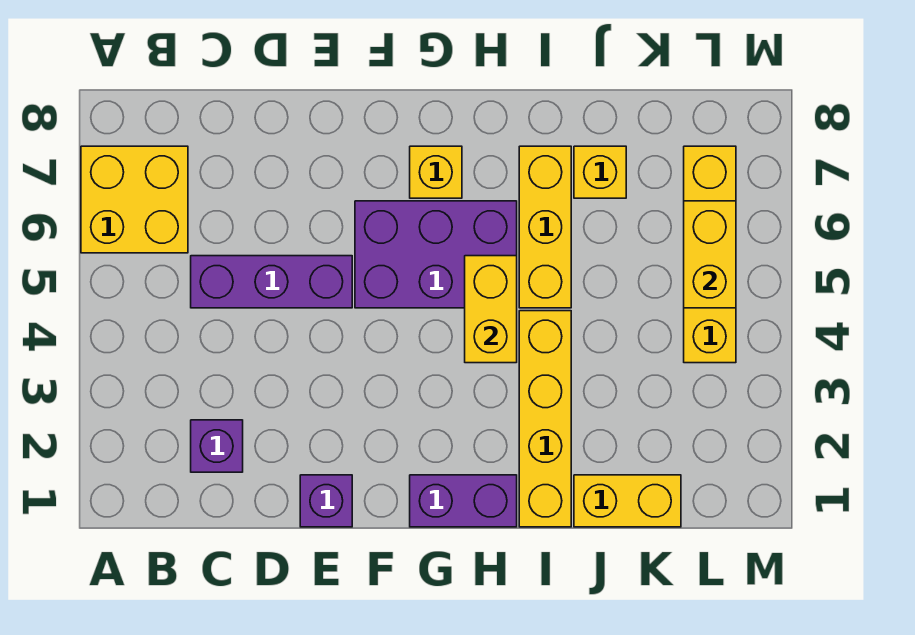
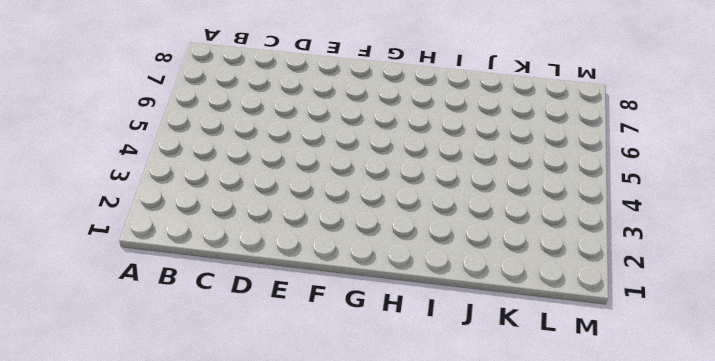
none -> yellow brick A6:B7 level 1
none -> purple brick C2 level 1
none -> purple brick C5:E5 level 1

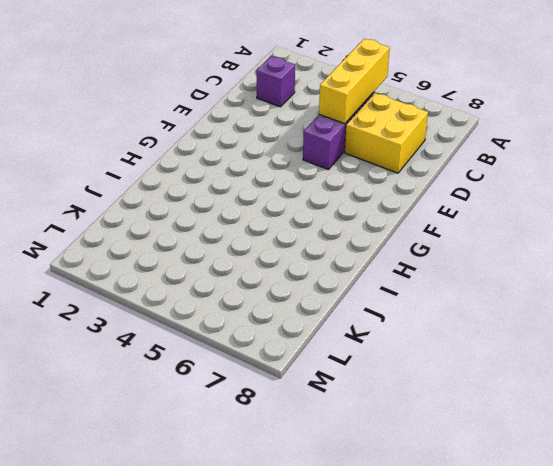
yellow brick B5:D5 level 2 -> yellow brick I5:I7 level 1
yellow brick C6:D7 level 1 -> yellow brick A6:B7 level 1
none -> purple brick E1 level 1
none -> purple brick F5:H6 level 1
none -> purple brick G1:H1 level 1

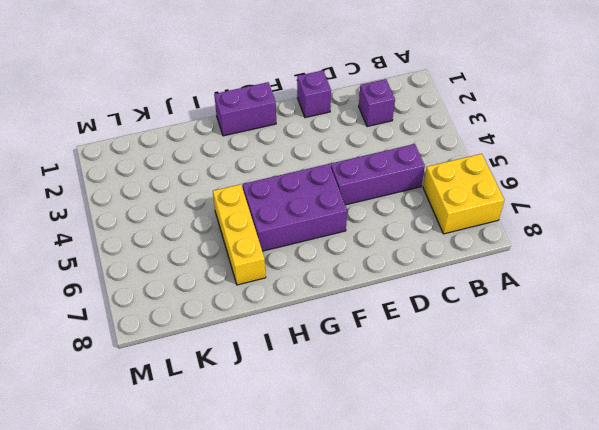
none -> yellow brick G7 level 1
none -> yellow brick I1:I4 level 1
none -> yellow brick J1:K1 level 1

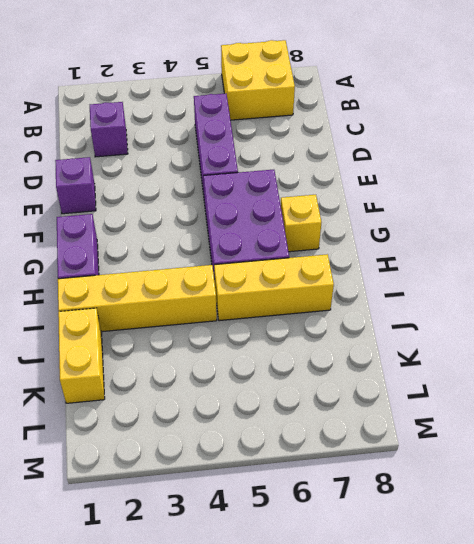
none -> yellow brick J7 level 1
none -> yellow brick L4:L7 level 1
none -> yellow brick H4:H5 level 2

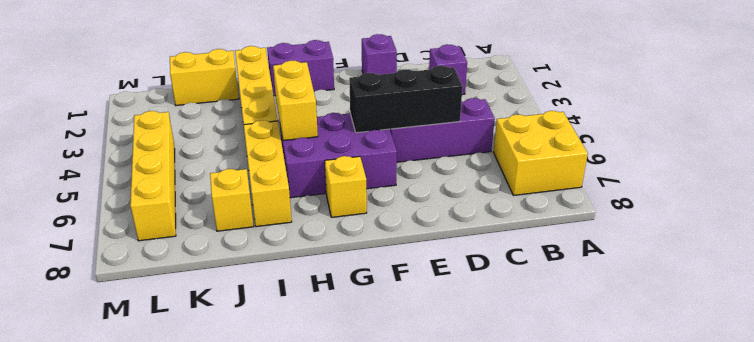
black brick D5:F5 level 2 -> none
none -> yellow brick L5:L6 level 2

